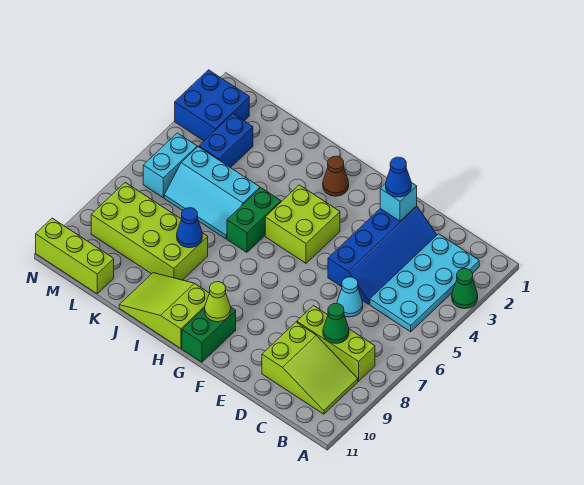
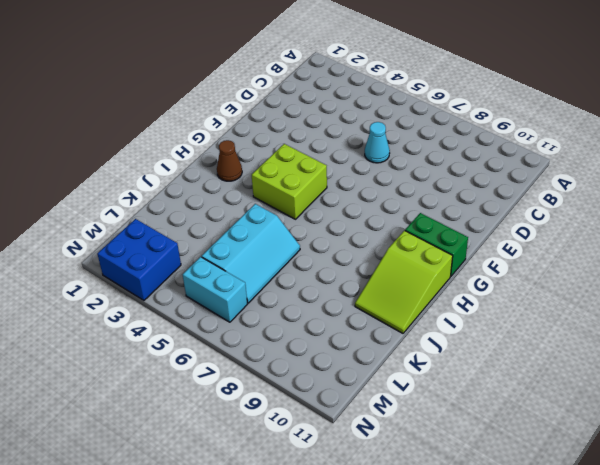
none -> green cone A3 level 1
none -> cyan plate B2:C5 level 1
none -> lime brick B8:D8 level 1

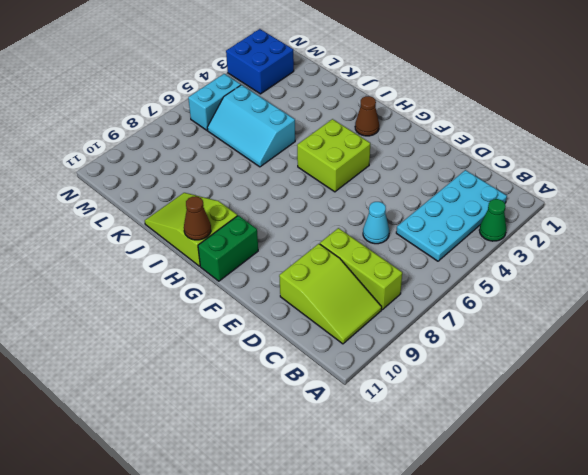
brown cone H11 level 2 -> none
none -> blue slope D2:E5 level 1 top E
none -> green brick I5:I6 level 1
none -> lime brick J8:M9 level 1

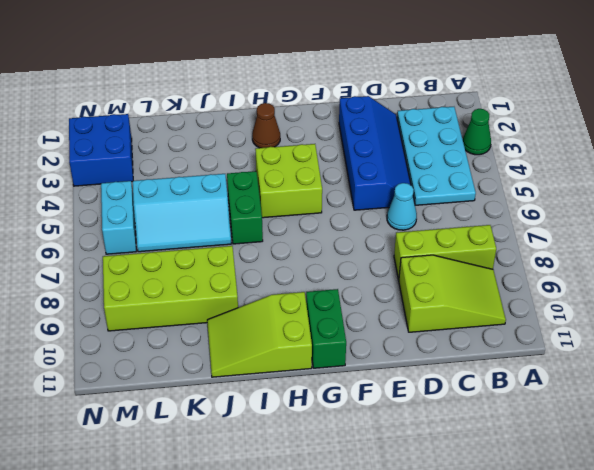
none -> blue brick L3:L4 level 1
none -> lime brick L11:N11 level 1
none -> green cone C8 level 2

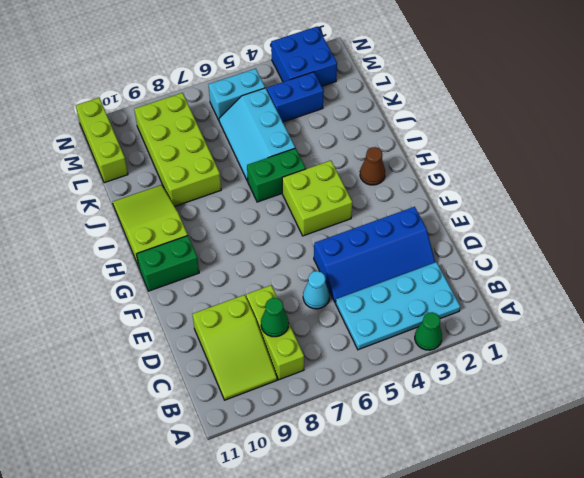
none -> cyan brick E2 level 2
none -> lime cone G10 level 2
none -> blue cone J8 level 2

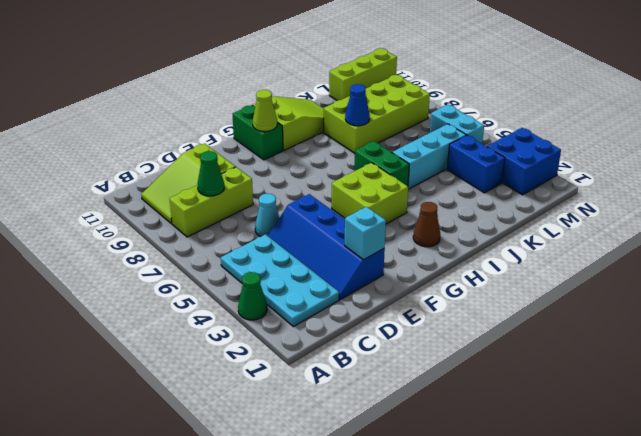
none -> blue cone E2 level 3

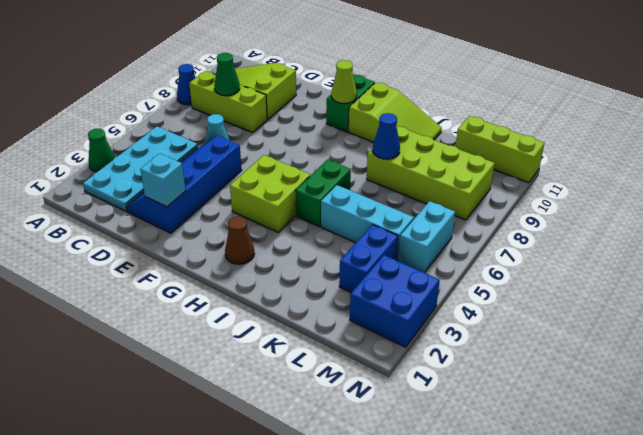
blue cone A8 level 1 -> blue cone E2 level 3

